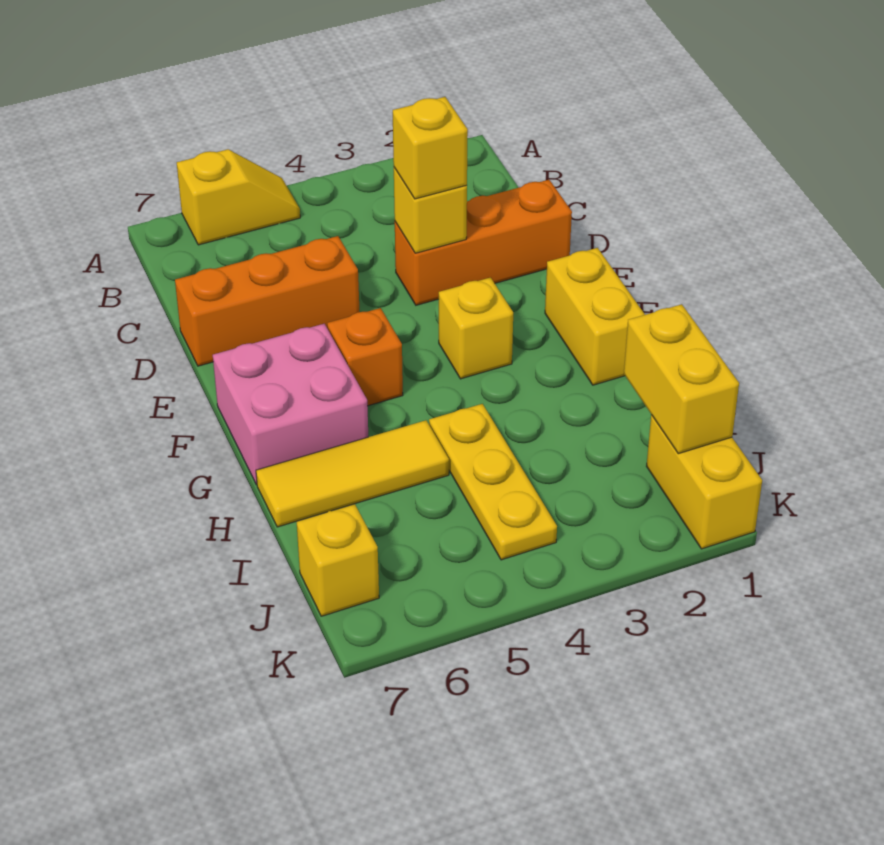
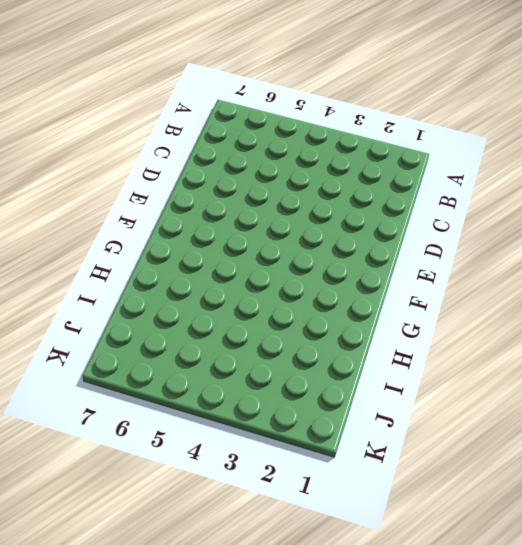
none -> yellow slope A5:A6 level 1 top 6
none -> orange brick D1:D3 level 1
none -> orange brick D5:D7 level 1

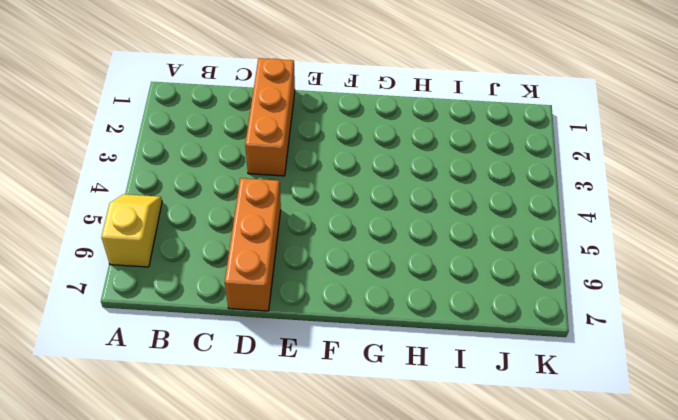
none -> yellow brick F1:G1 level 1
none -> yellow brick F3 level 1
none -> orange brick F5 level 1

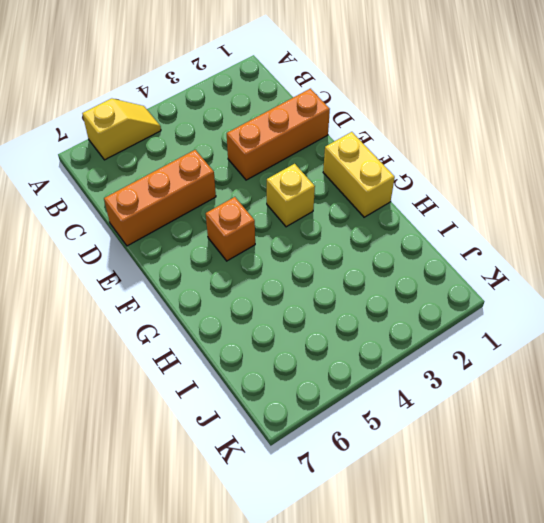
none -> pink brick F6:G7 level 1
none -> yellow plate H4:J4 level 1
none -> yellow tile H5:H7 level 1

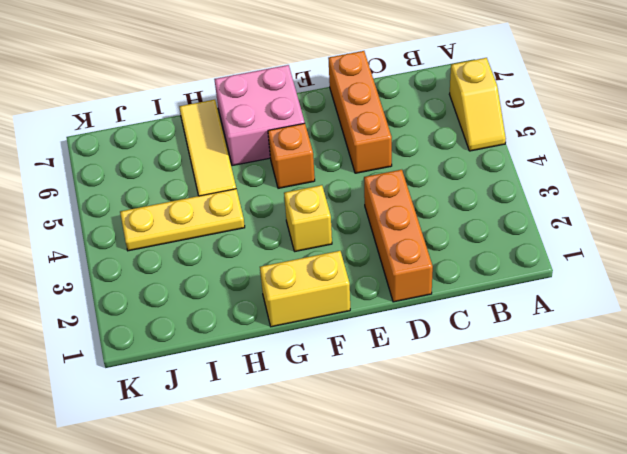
none -> yellow brick J1:K1 level 1
none -> yellow brick J7 level 1
none -> yellow brick D3 level 2

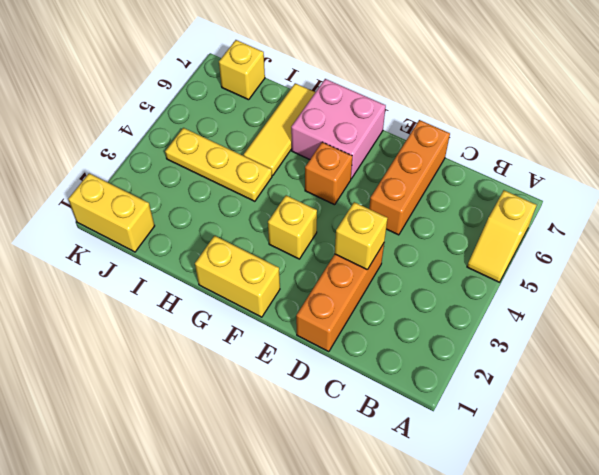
none -> yellow brick I1:J1 level 2
none -> yellow brick D3 level 3

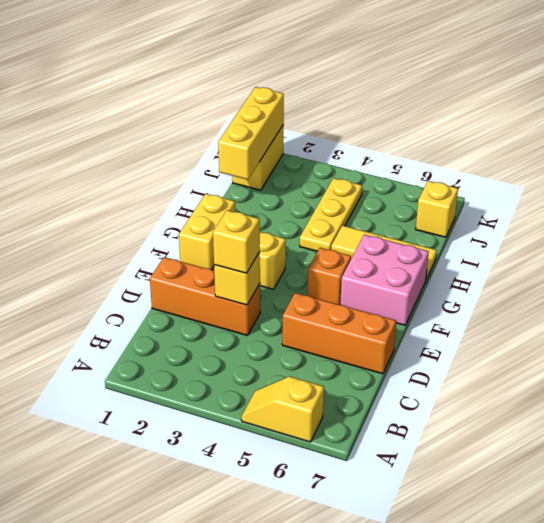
yellow brick I1:K1 level 2 -> yellow brick I1:J1 level 2

